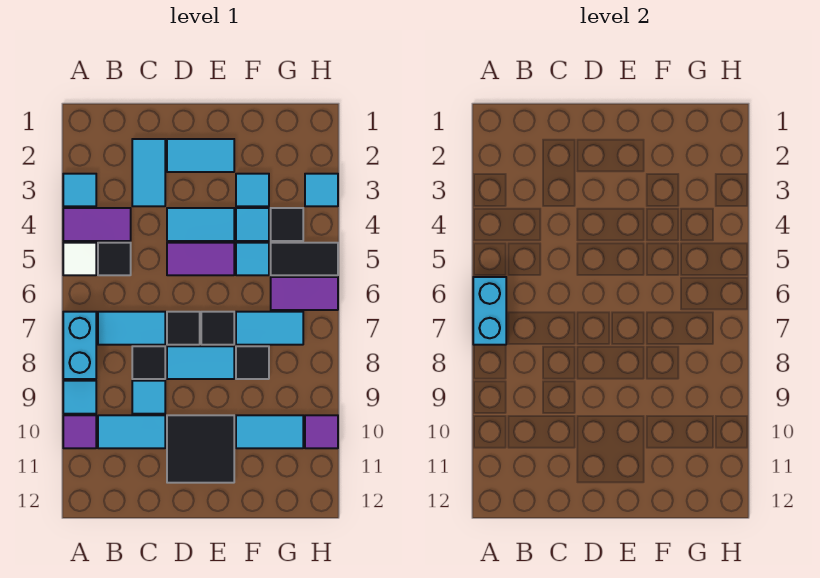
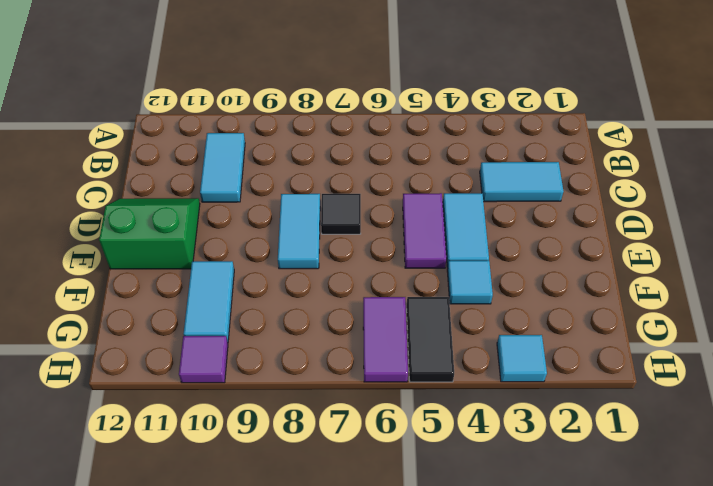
green slope D11:E12 level 1 top E -> black tile D10:E11 level 1
none -> cyan tile A3 level 1
none -> purple tile A4:B4 level 1
none -> white tile A5 level 1
none -> cyan brick A7:A8 level 1

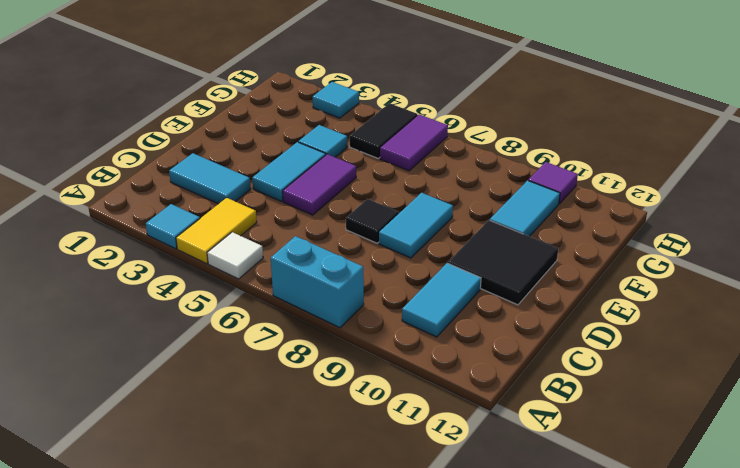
yellow tile A4:B4 level 1 -> purple tile A4:B4 level 1
none -> cyan tile A9 level 1
none -> purple tile A10 level 1
none -> black tile B5 level 1
none -> cyan tile B7:C7 level 1

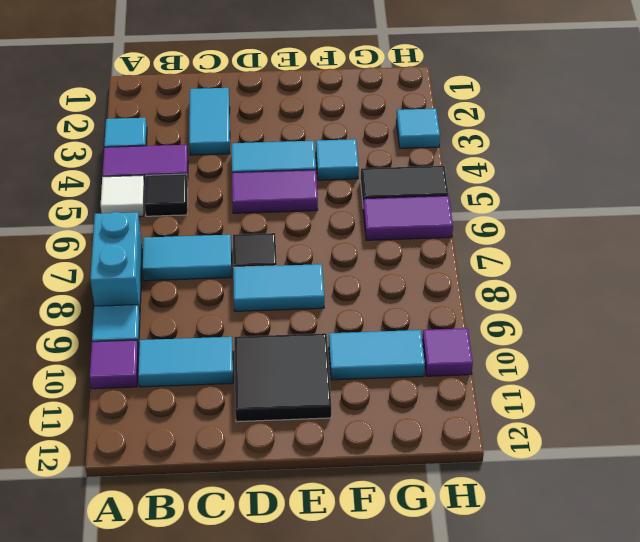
none -> black tile C8 level 1
none -> cyan tile C9 level 1
none -> cyan tile D2:E2 level 1
none -> black tile E7 level 1

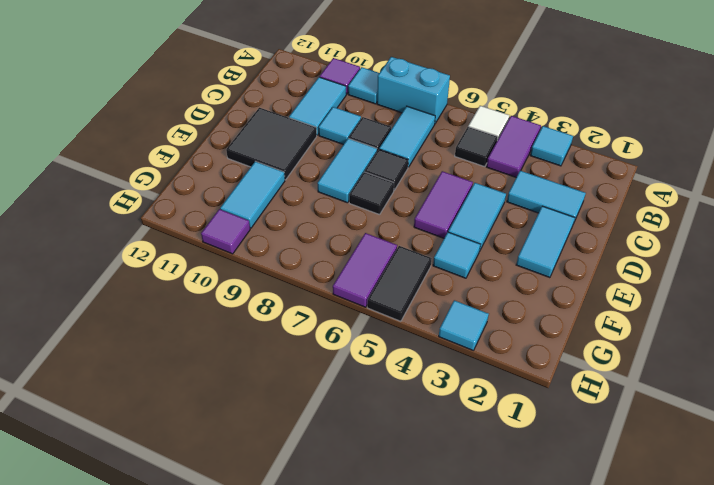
none -> cyan tile F3 level 1
none -> cyan tile F5 level 1
none -> cyan tile F7:G7 level 1
none -> black tile F8 level 1

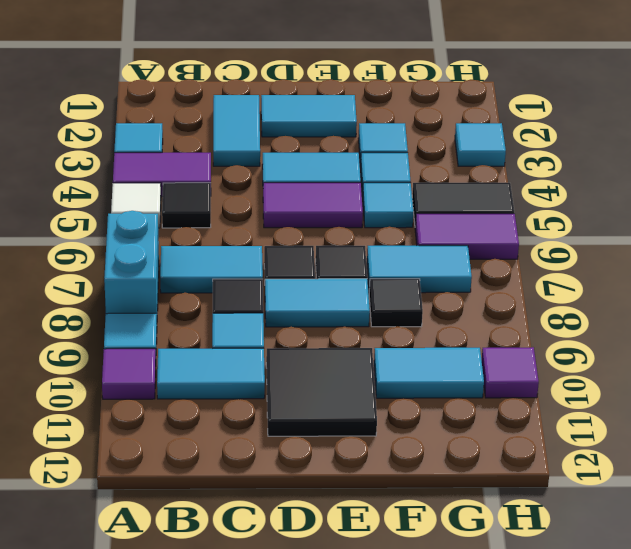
none -> black tile G4 level 1
none -> cyan brick A6:A7 level 2

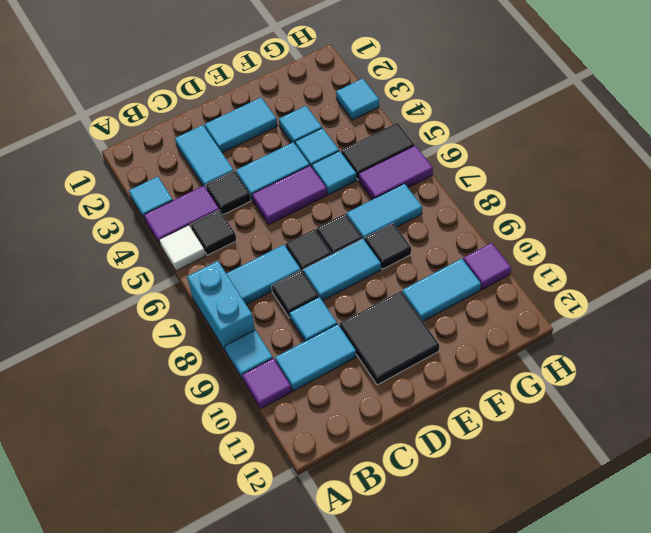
black tile C4 level 1 -> black tile G4 level 1
none -> cyan brick A6:A7 level 2

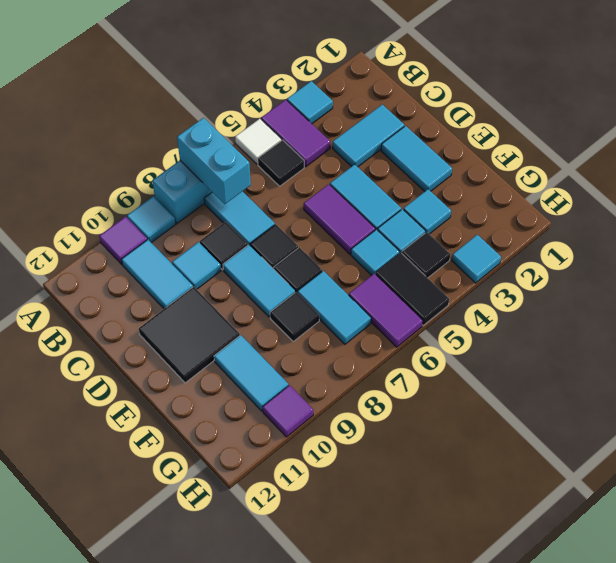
cyan brick A7:B7 level 2 -> cyan brick A6:A7 level 2

